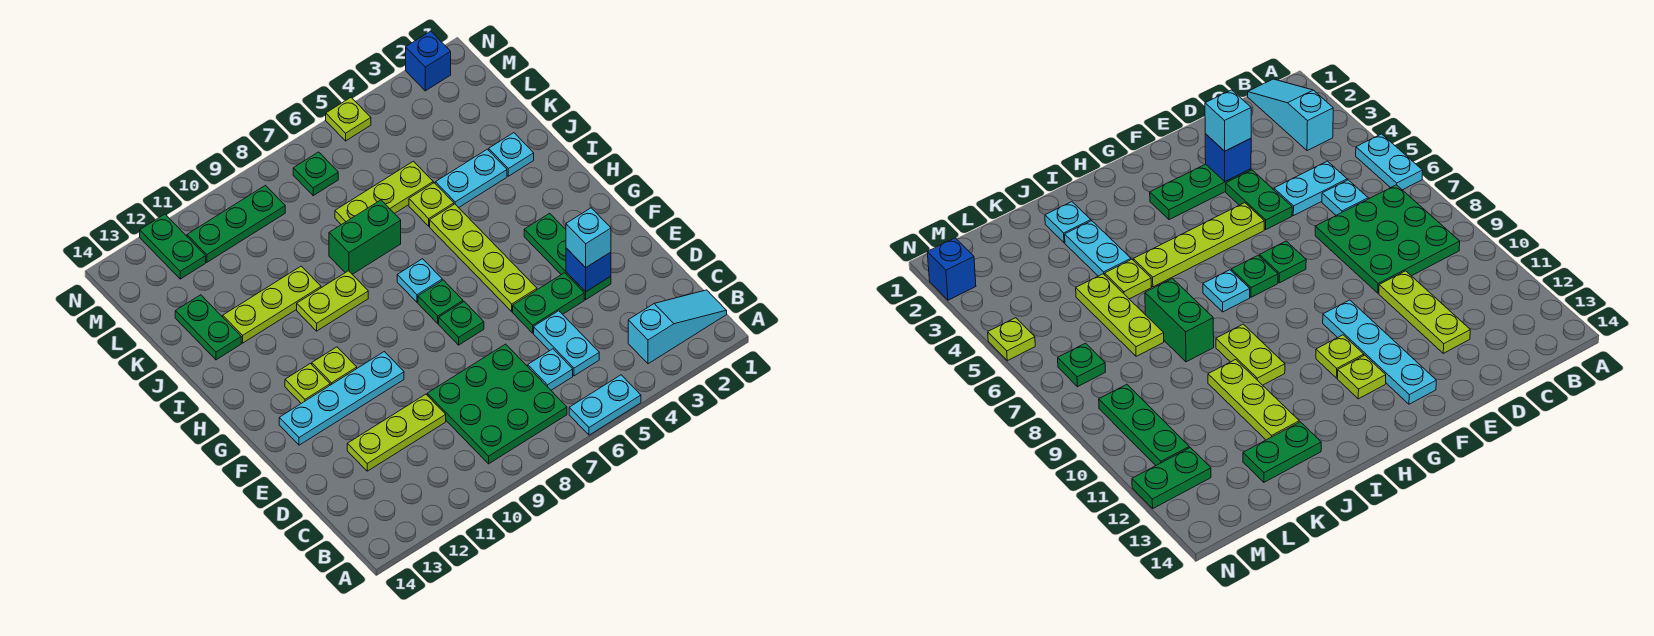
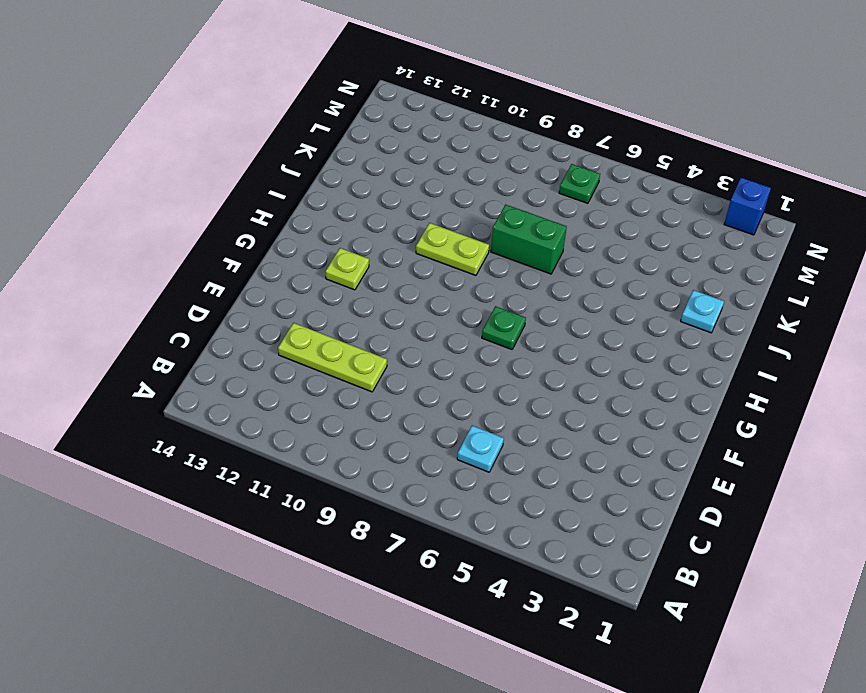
none -> cyan plate A5:A6 level 1
none -> cyan slope B1:B3 level 1 top 3
none -> green plate B7:D9 level 1
none -> cyan plate C5:D5 level 1

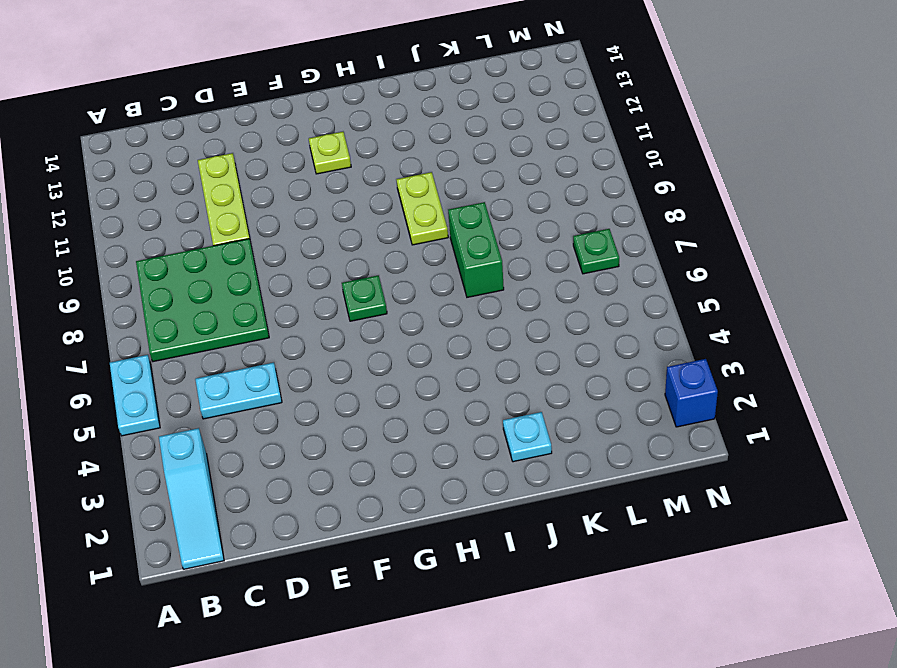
none -> cyan plate C6 level 1
none -> green plate E3:G3 level 1
none -> green plate E4:E5 level 1
none -> lime plate F5:I5 level 1

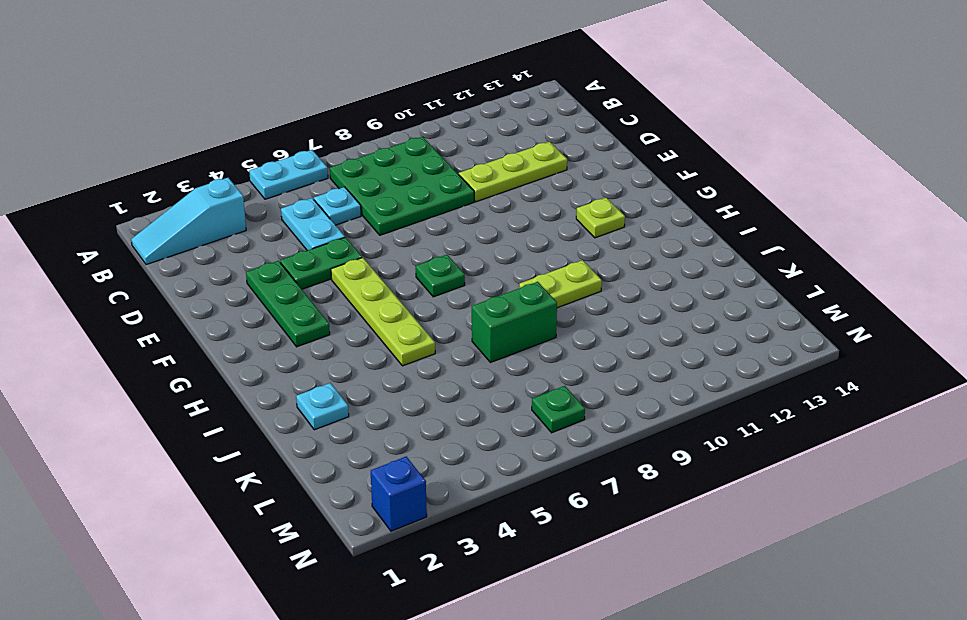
none -> green plate F7 level 1
none -> cyan plate F10:F13 level 1
none -> lime plate G11 level 1
none -> cyan plate H7 level 1

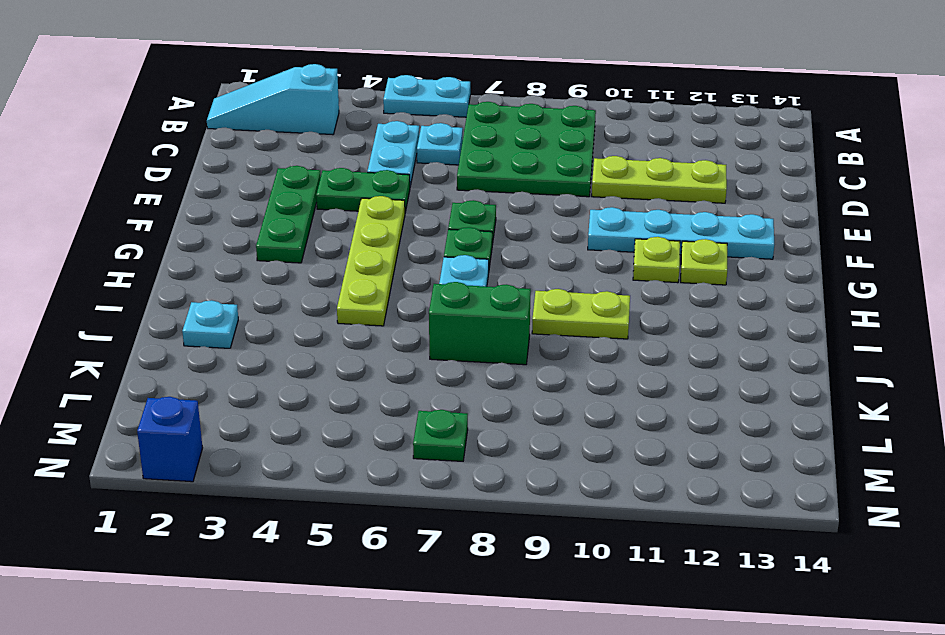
none -> cyan plate J3:J4 level 1
none -> lime plate J5 level 1
none -> lime plate J10:J12 level 1
none -> green plate J13:K13 level 1

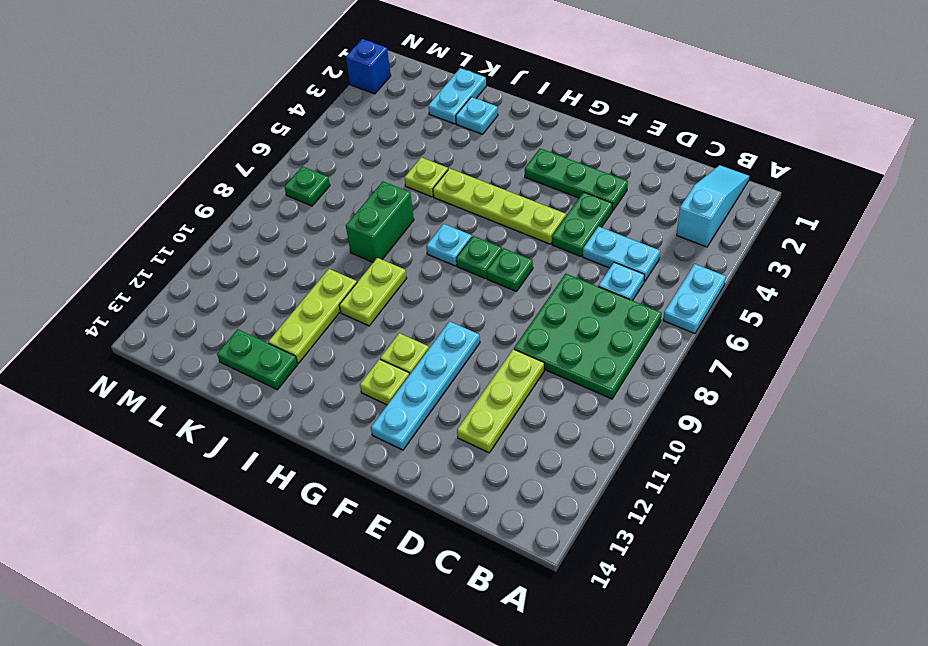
cyan plate K1:K2 level 1 -> cyan plate J3:J4 level 1
none -> lime plate K5:K7 level 1
none -> green plate M9:M11 level 1
none -> green plate M12:N12 level 1
none -> lime plate N5 level 1

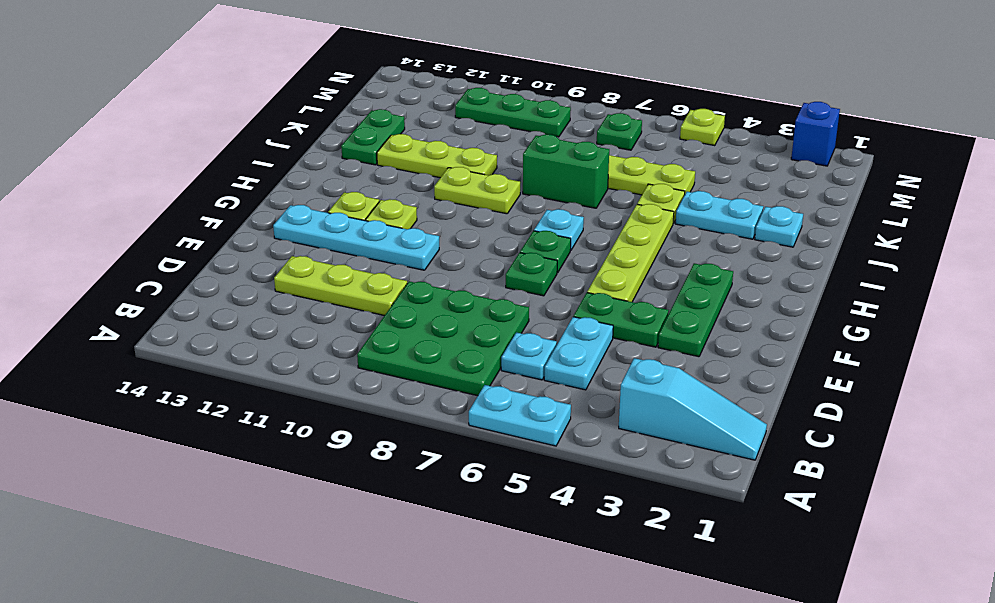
none -> green plate M12:N12 level 1
none -> blue brick E3 level 2
none -> cyan brick E3 level 3

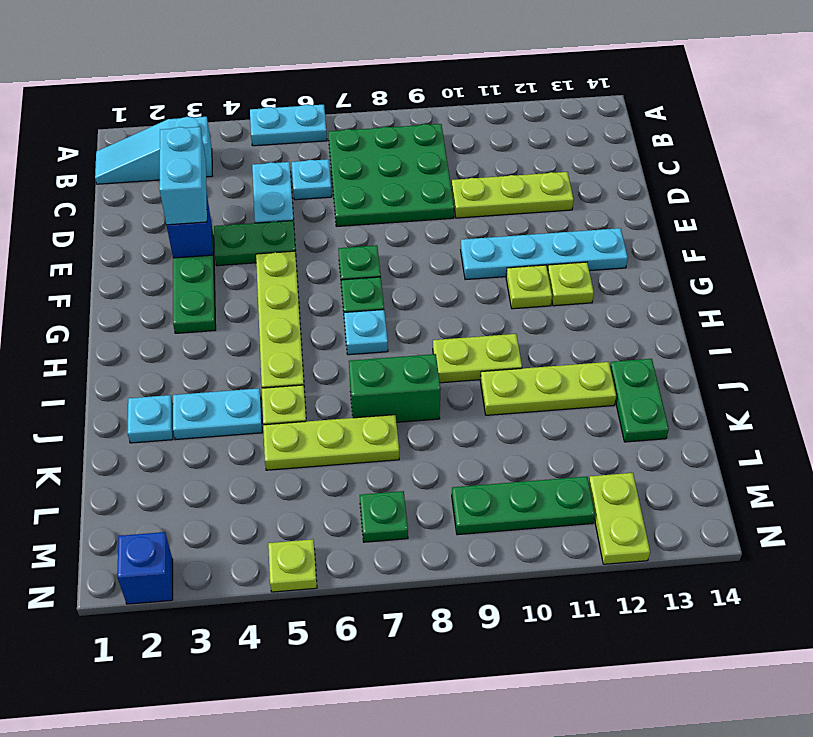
cyan brick D3:E3 level 3 -> cyan brick E3 level 3
lime plate M12:N12 level 1 -> green plate M12:N12 level 1

